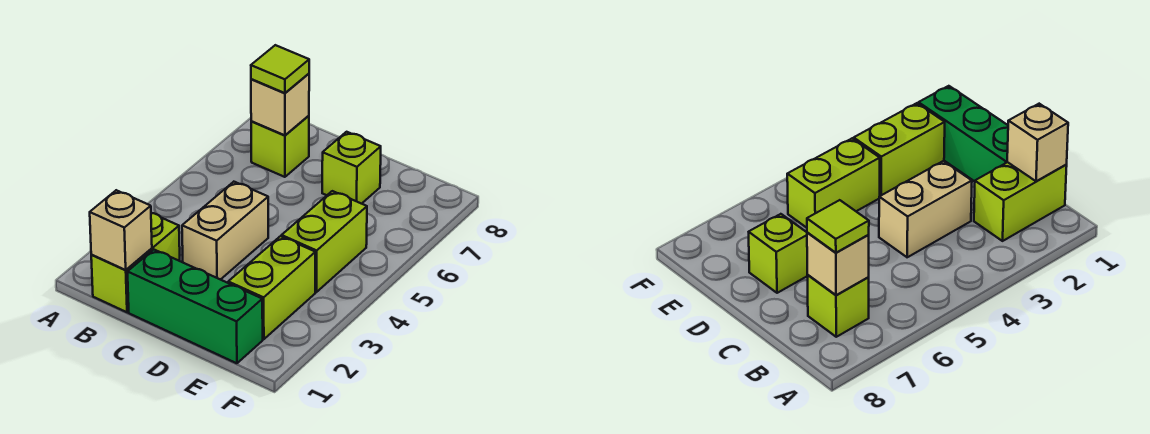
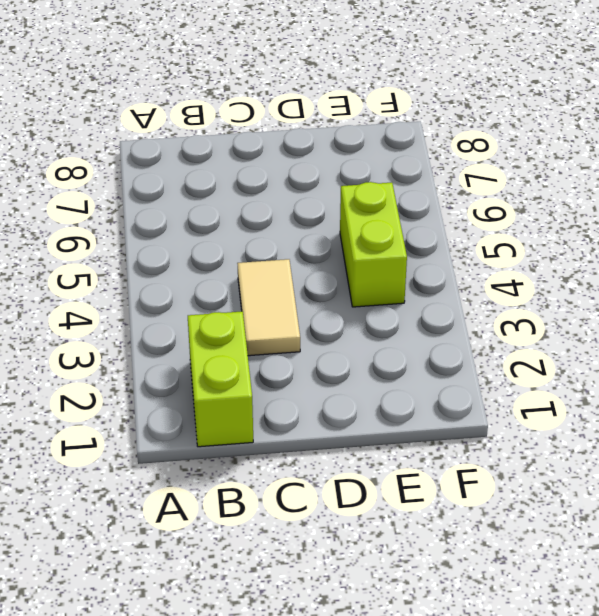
tan tile C3:C4 level 1 -> tan brick C3:C4 level 1
none -> lime brick B7 level 1
none -> green brick C1:E1 level 1

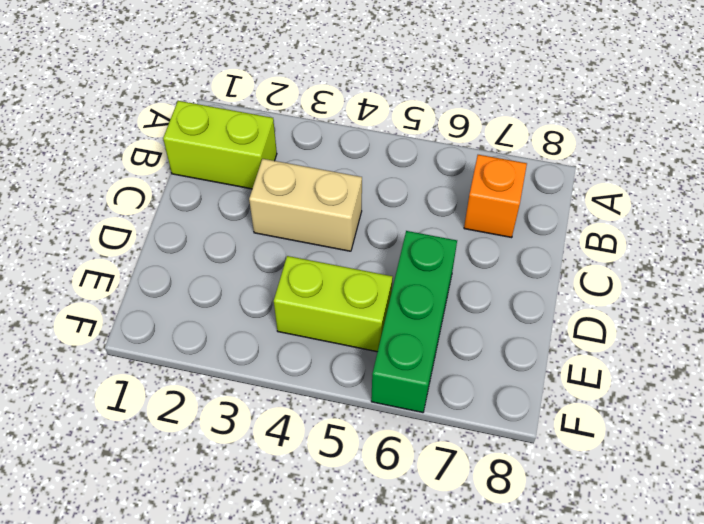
orange brick B7 level 1 -> lime brick B7 level 1
green brick D6:F6 level 1 -> green brick C1:E1 level 1
none -> lime brick D7 level 1
none -> lime brick E2:E3 level 1

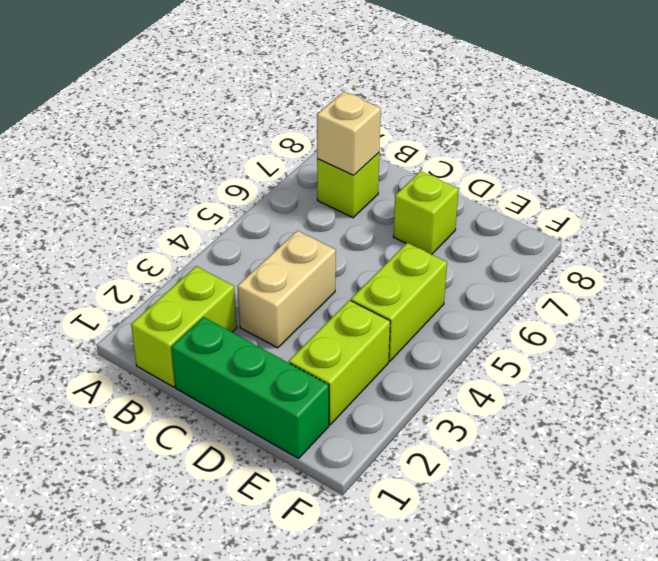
none -> tan brick B1 level 2
none -> lime tile B7 level 3

